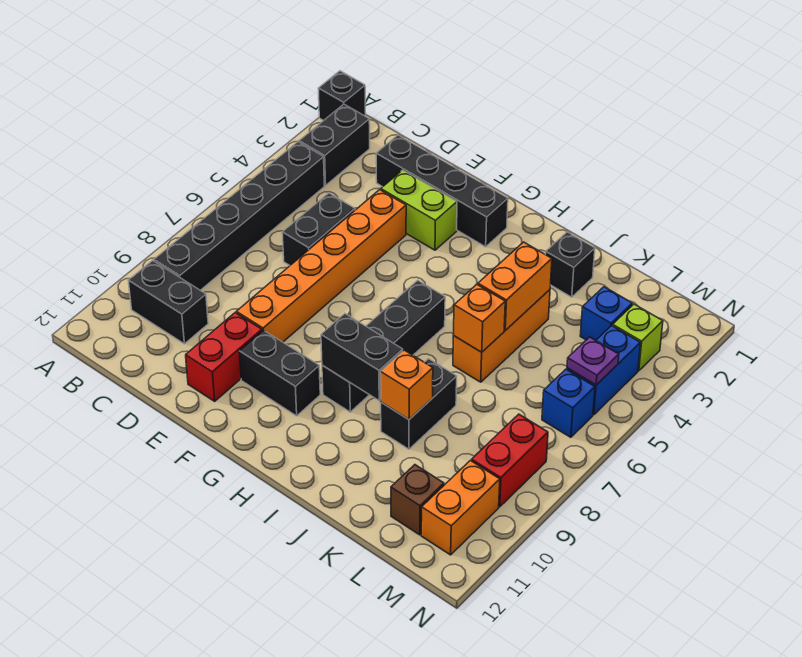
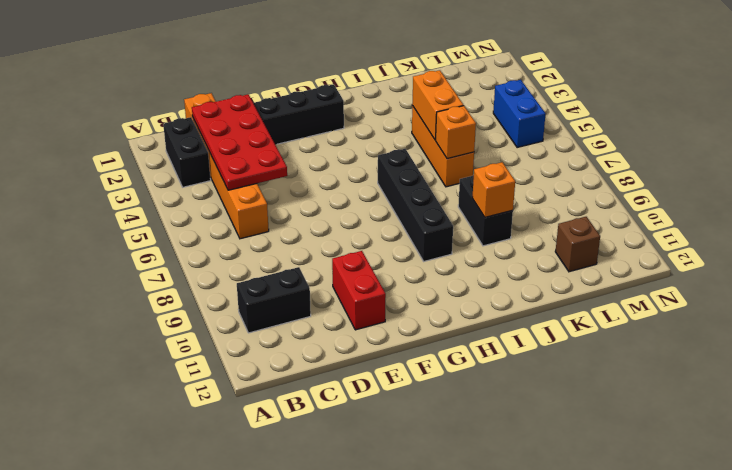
orange brick C1:C6 level 1 -> orange brick E4:E9 level 1
red plate C2:D5 level 2 -> none
none -> black brick A1 level 1
none -> black brick B4:B9 level 1
none -> black brick D5:D6 level 1

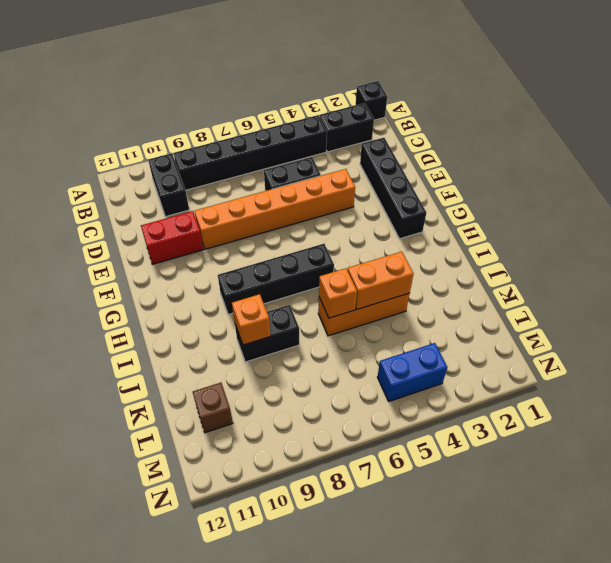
none -> lime brick E3:F3 level 1
none -> black brick F10:G10 level 1
none -> black brick J2 level 1

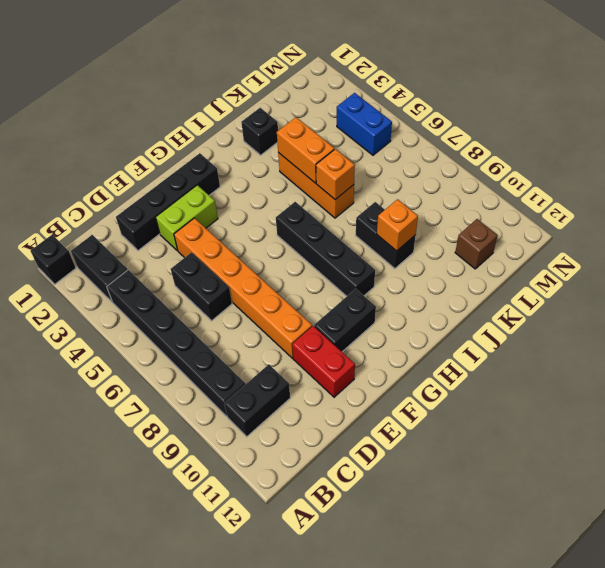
none -> blue brick L3 level 1
none -> lime brick M3 level 1
none -> blue brick M6 level 1

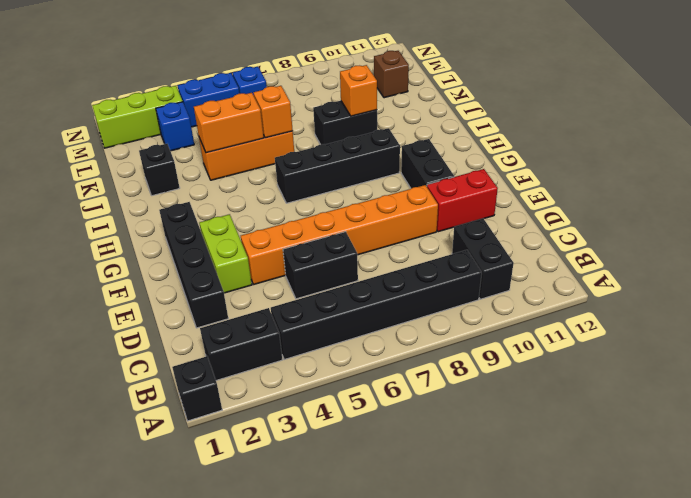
lime brick M1:M3 level 1 -> lime brick M3 level 1
none -> red brick M8:M9 level 1
none -> orange brick M10:M11 level 1
none -> black brick H9:I9 level 2

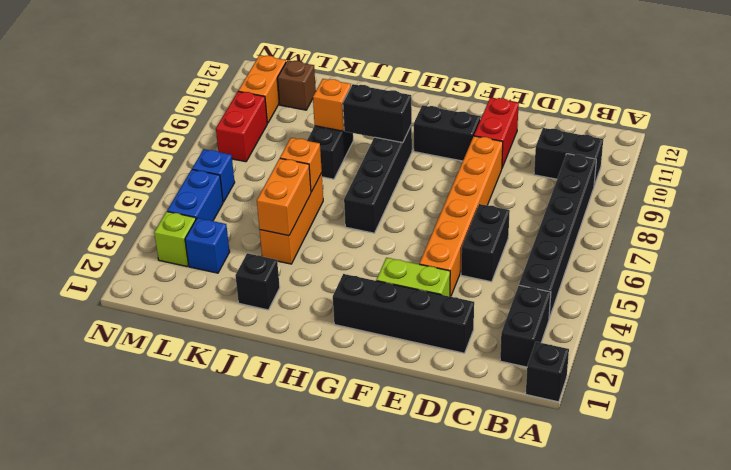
none -> purple plate M5 level 2

